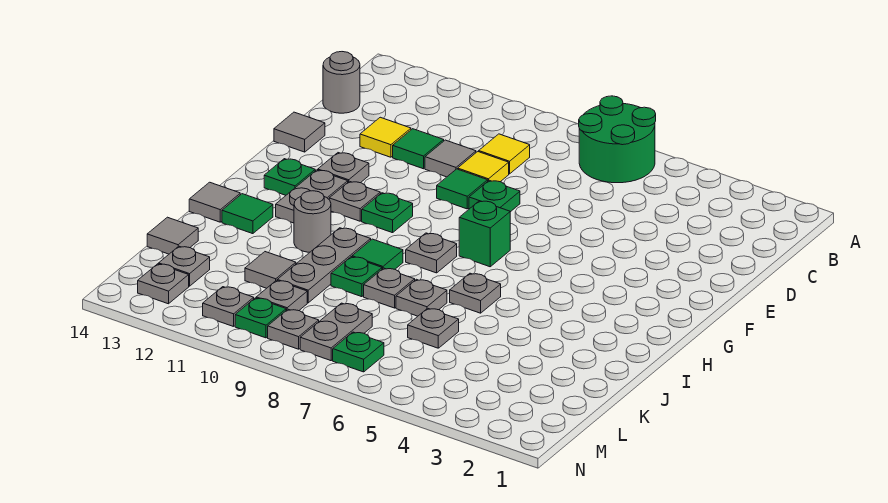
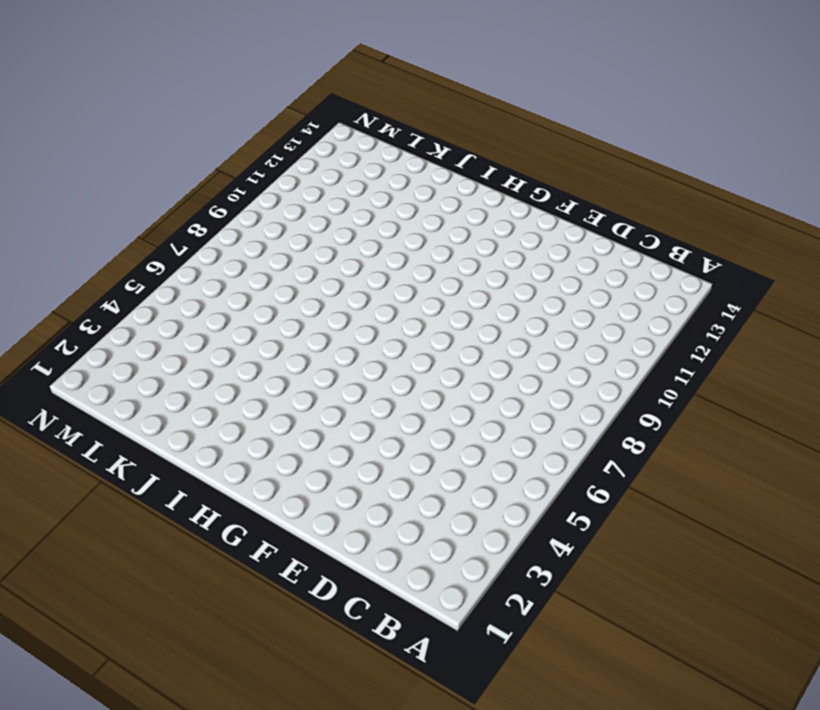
none -> green round brick A6:B7 level 1
none -> yellow tile C9 level 1
none -> grey round brick C14 level 1
none -> yellow tile D9 level 1

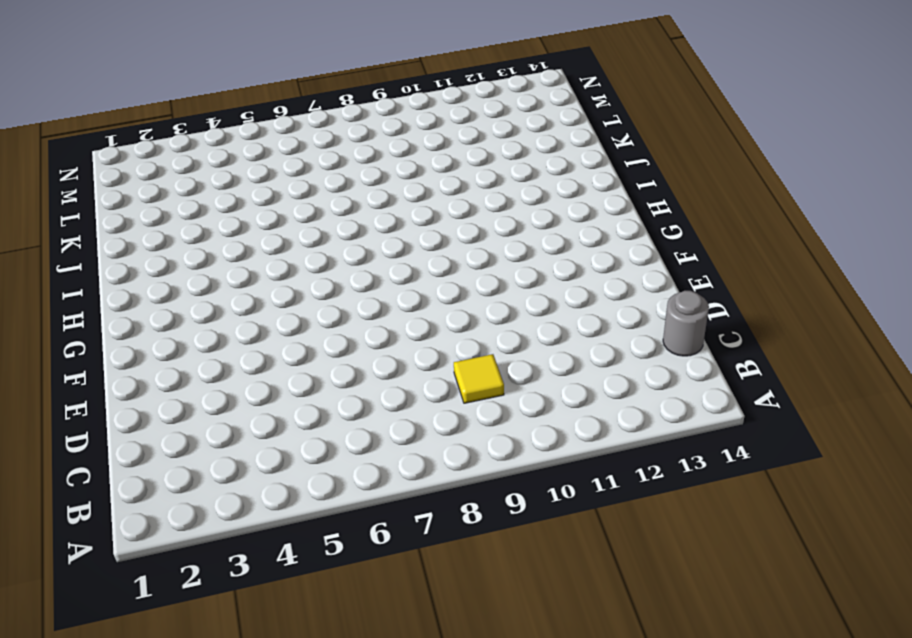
none -> green round brick A6:B7 level 1
none -> yellow tile D9 level 1
none -> grey tile D10 level 1
none -> green tile D11 level 1

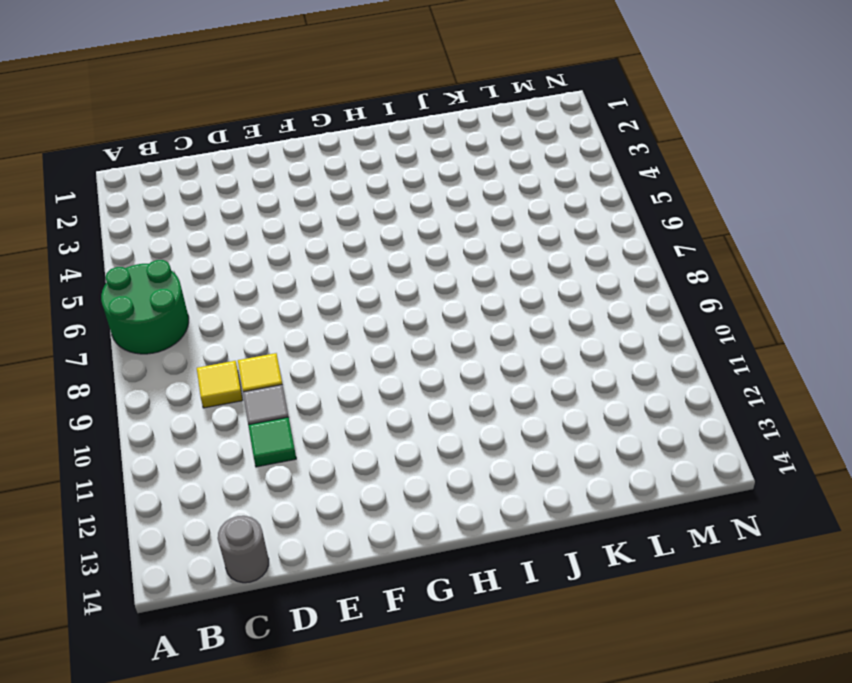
none -> yellow tile D12 level 1
none -> green plate E8 level 1
none -> green tile E9 level 1
none -> grey tile E14 level 1

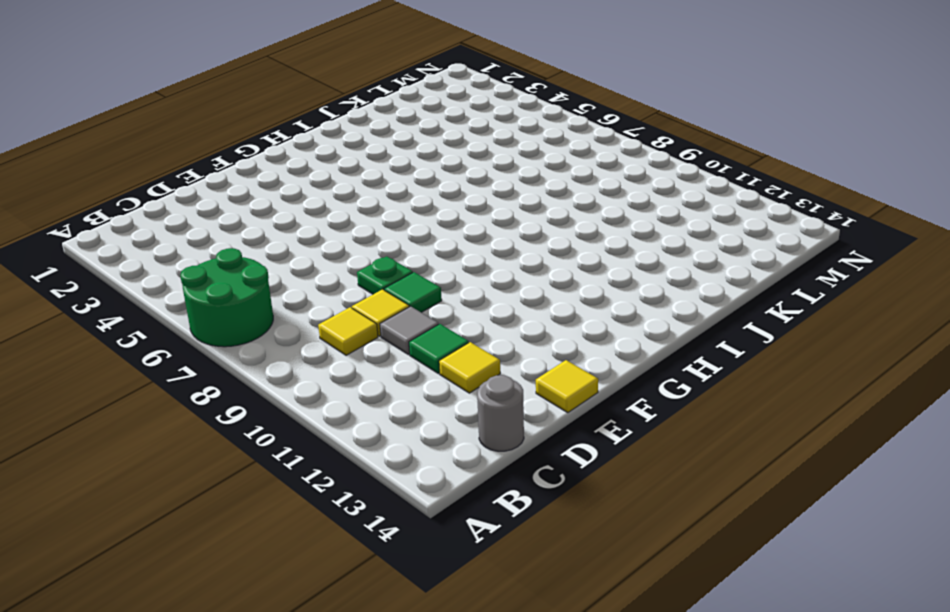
yellow tile E14 level 1 -> grey tile E14 level 1
none -> grey plate F12 level 1
none -> green brick G7 level 1
none -> green plate G10 level 1
none -> grey plate G11 level 1

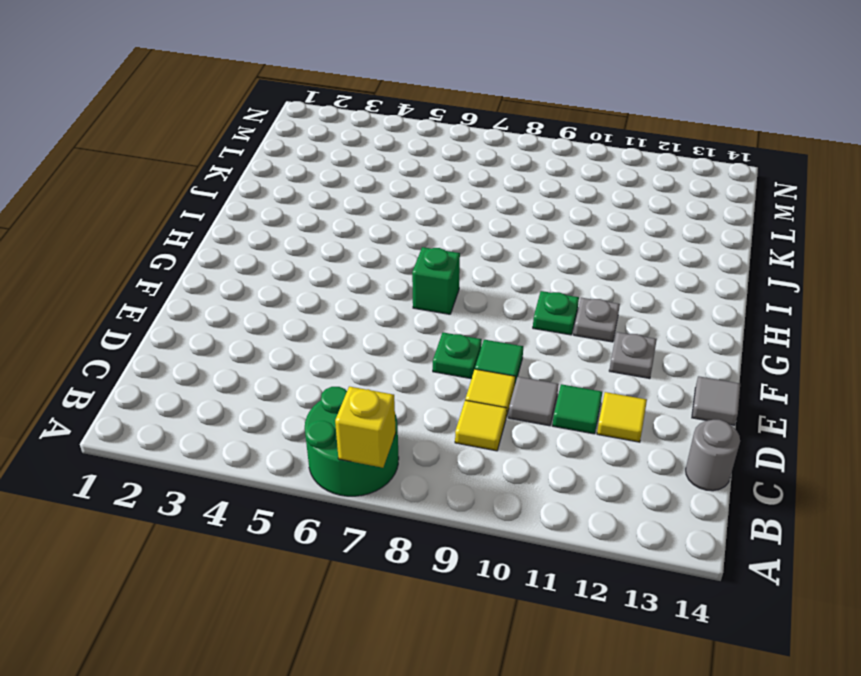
yellow brick A7 level 2 -> none
none -> grey plate G12:H12 level 1
none -> green plate G13 level 1
none -> grey plate H8 level 1
none -> grey plate I6 level 1

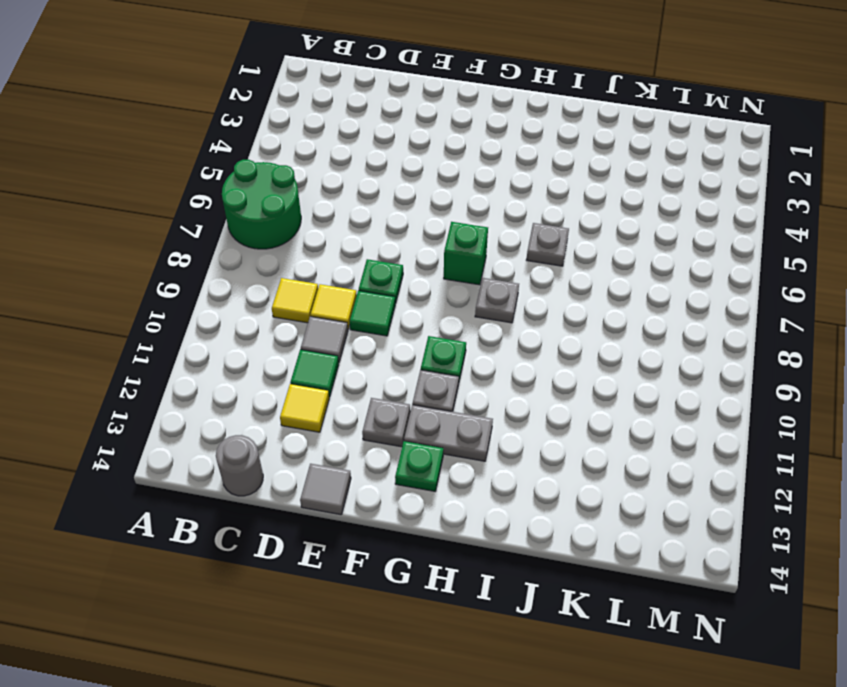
none -> green tile I9 level 1
none -> grey plate I10:K10 level 1
none -> grey round brick I11 level 1
none -> green tile I13 level 1

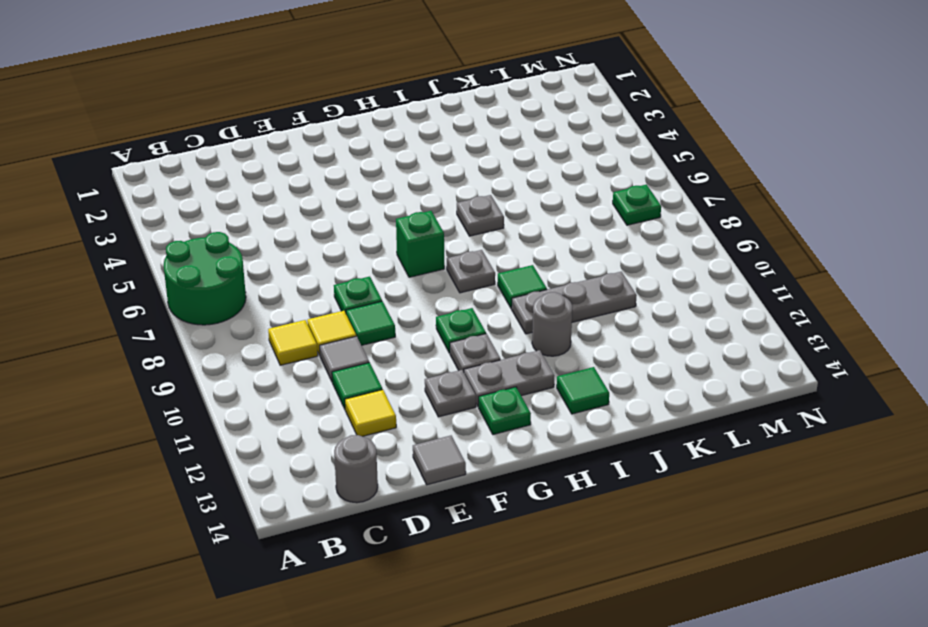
none -> grey tile I14 level 1
none -> grey plate J7 level 1
none -> grey plate J8 level 1
none -> green plate J9 level 1

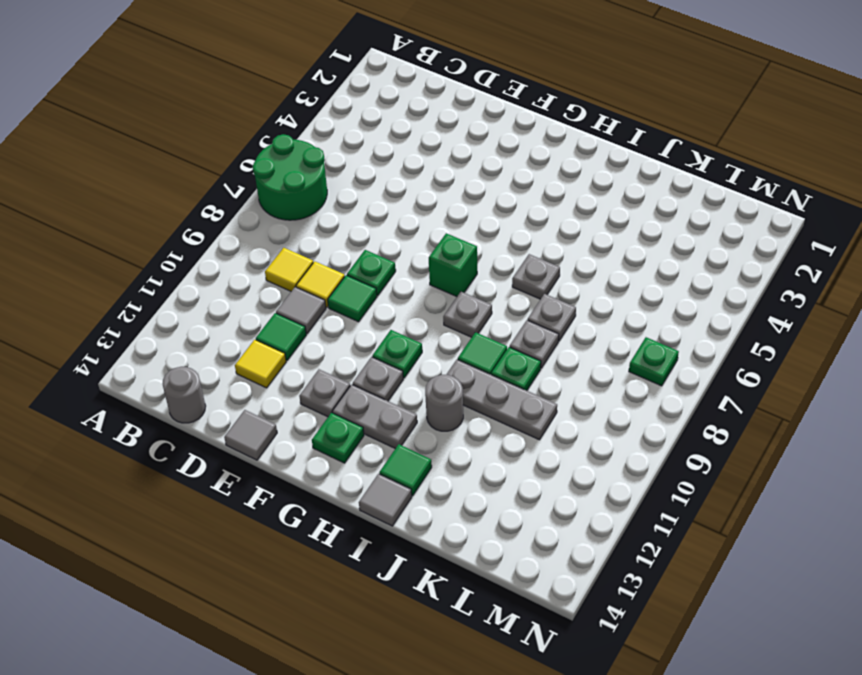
none -> grey plate K6 level 1
none -> grey tile K11 level 1
none -> grey tile K14 level 1
none -> grey plate L8:M8 level 1

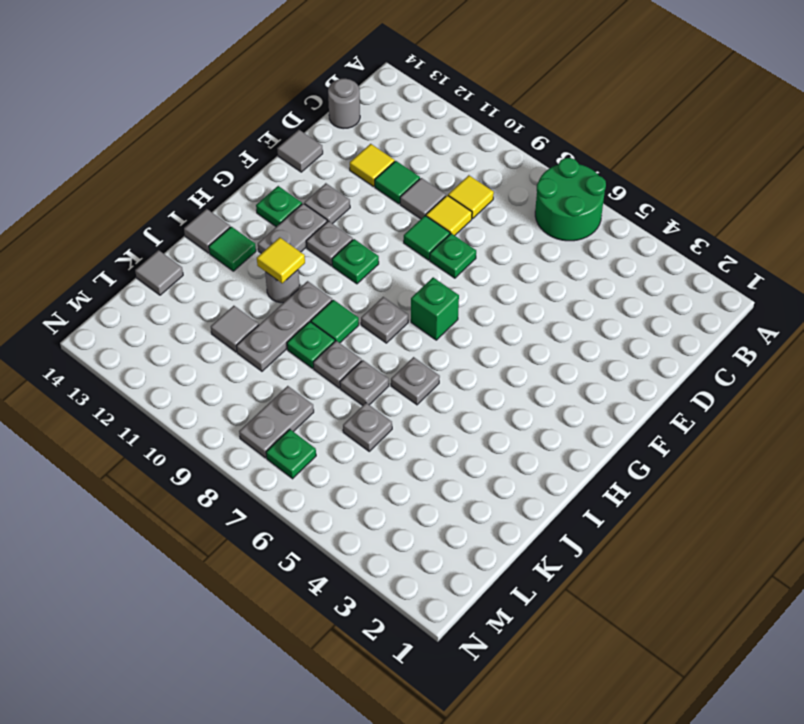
yellow tile I11 level 2 -> none
none -> grey plate L10 level 1
none -> grey plate L13 level 1
none -> grey plate M9 level 1
none -> green plate M10 level 1

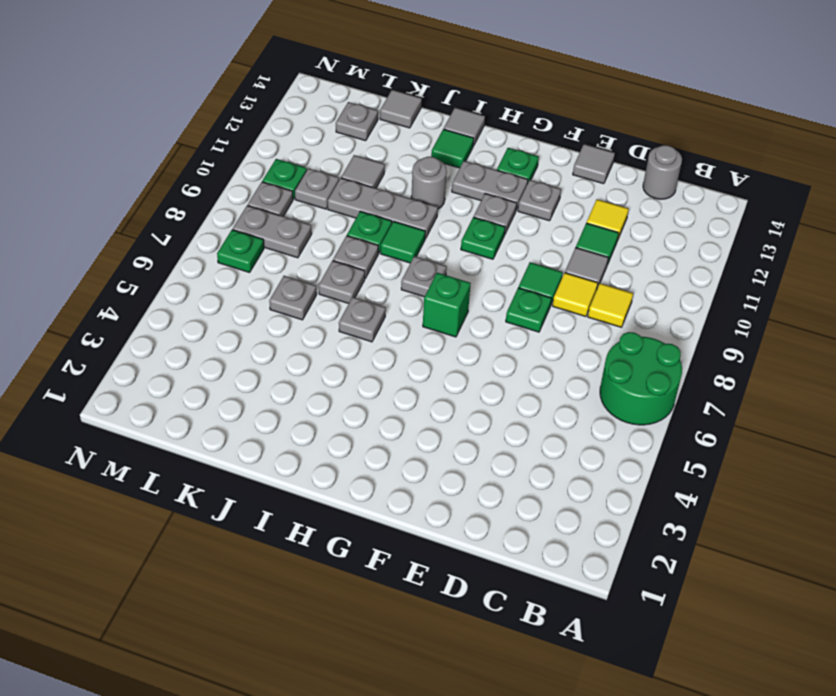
none -> grey plate M11 level 1
none -> grey plate M13 level 1

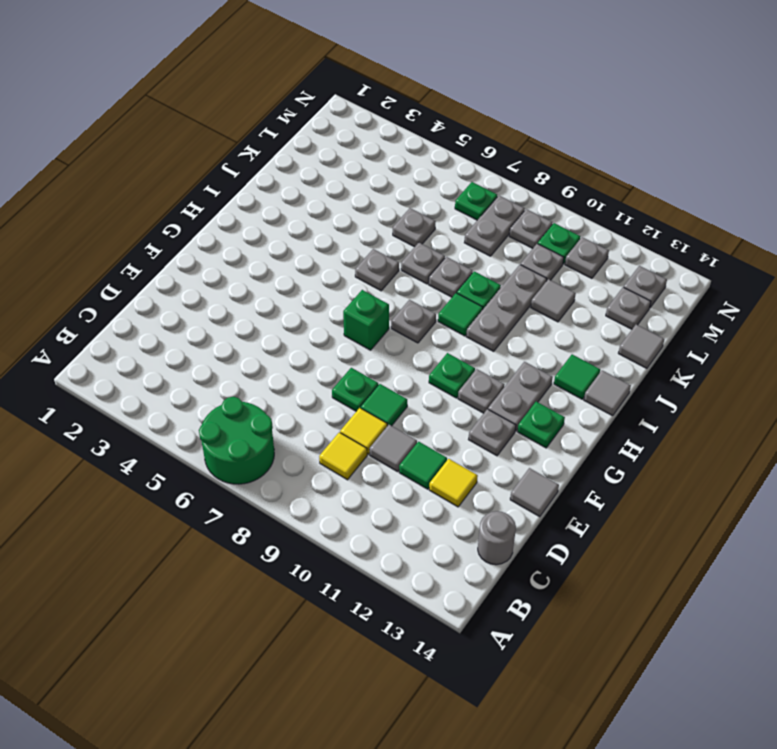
none -> grey round brick I11 level 1

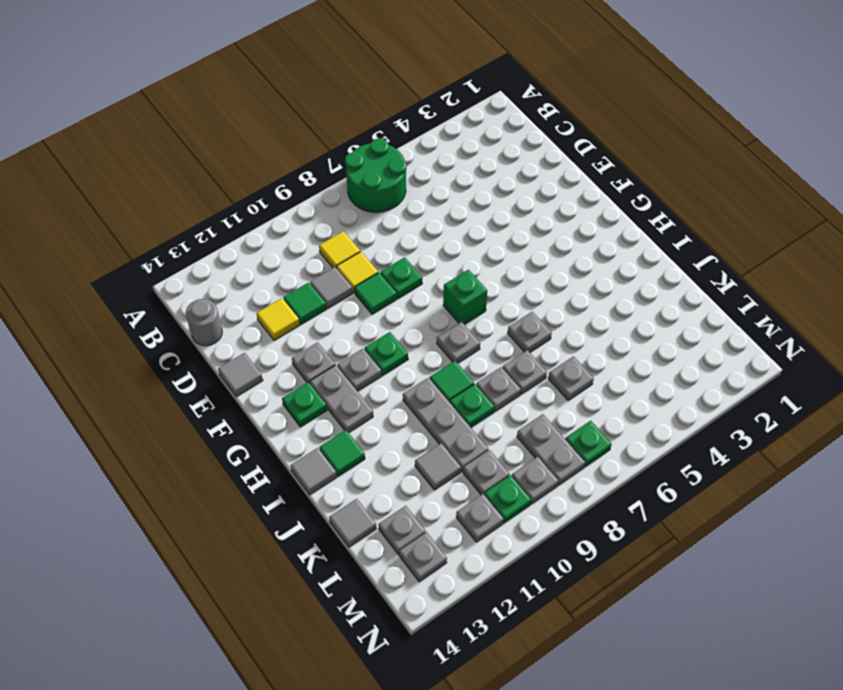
none -> grey round brick I11 level 1

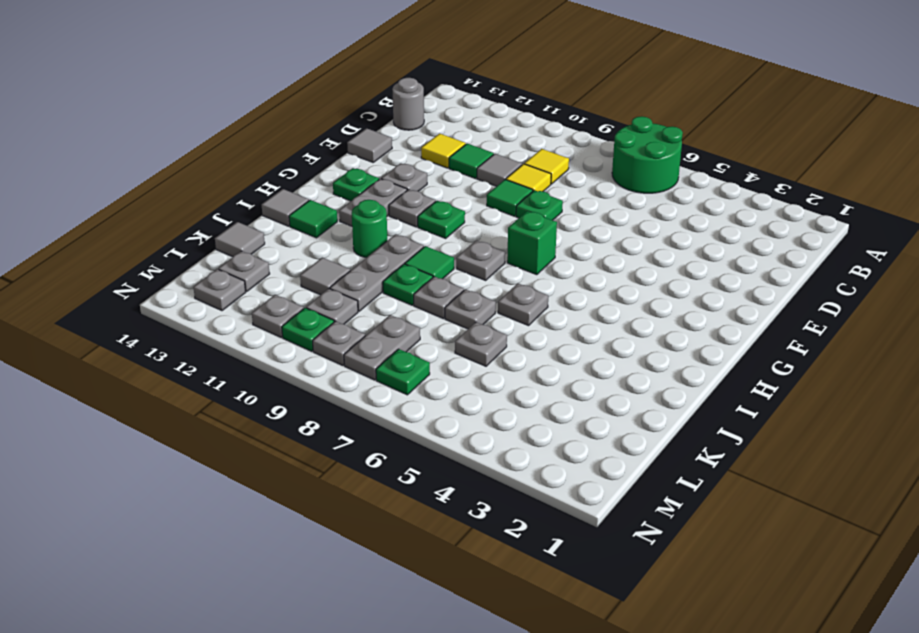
green round brick I11 level 1 -> grey round brick I11 level 1

